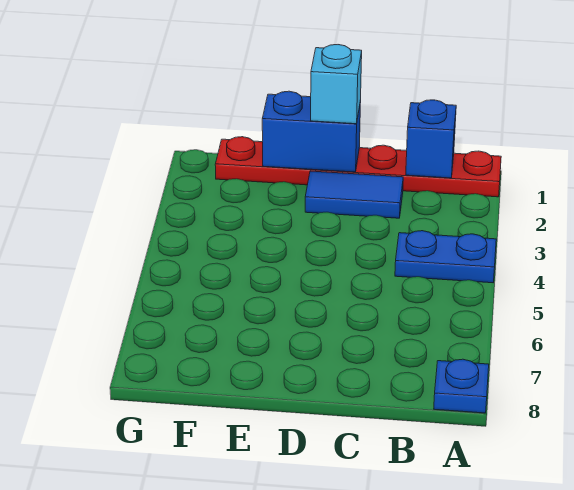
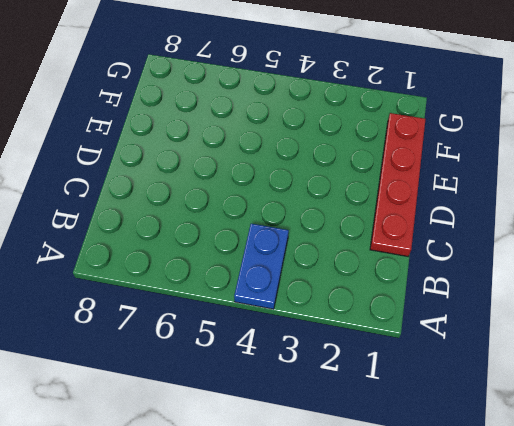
red plate C1:F1 level 1 -> red plate A1:F1 level 1
none -> blue plate A8 level 1
none -> blue tile C2:D2 level 1

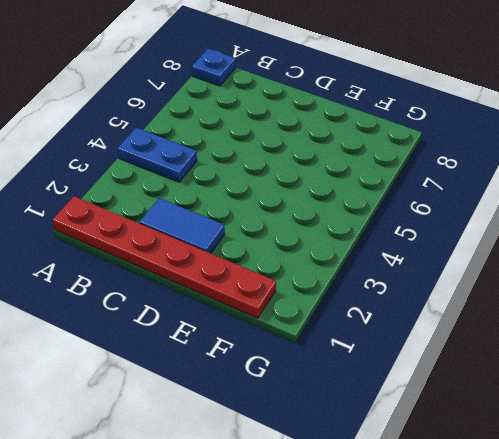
none -> blue brick B1 level 2
none -> blue brick D1:E1 level 2

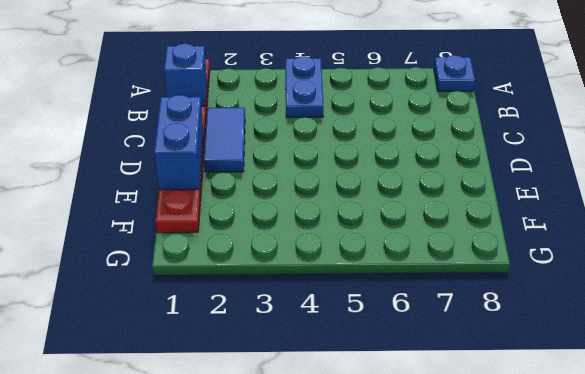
none -> cyan brick D1 level 3

